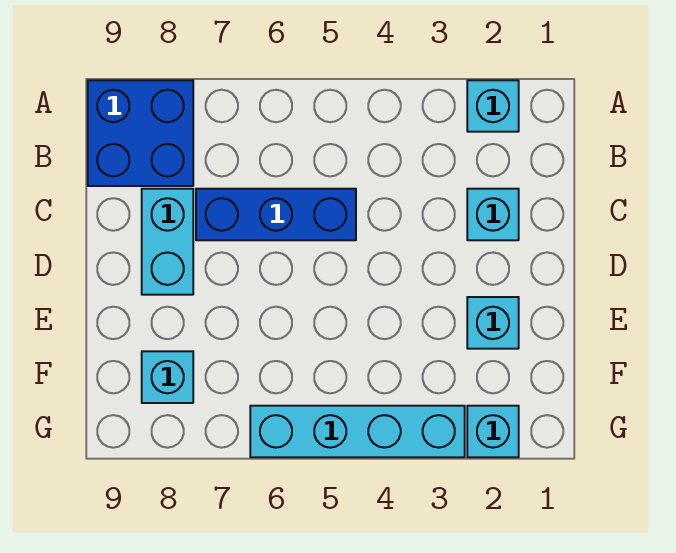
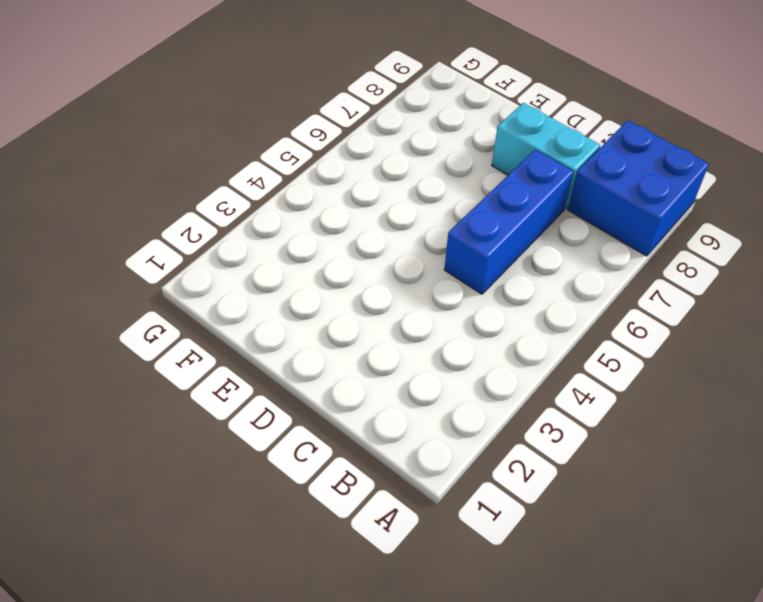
none -> cyan brick A2 level 1
none -> cyan brick C2 level 1

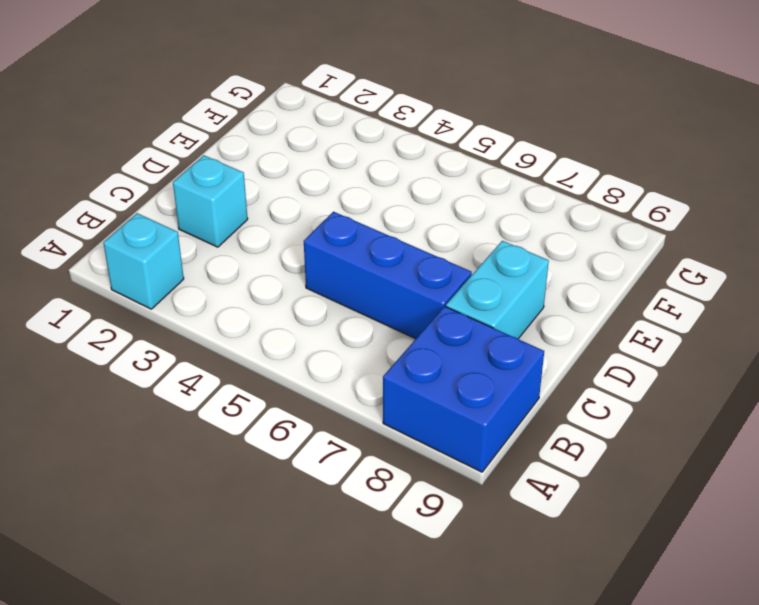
none -> cyan brick E2 level 1
none -> cyan brick F8 level 1

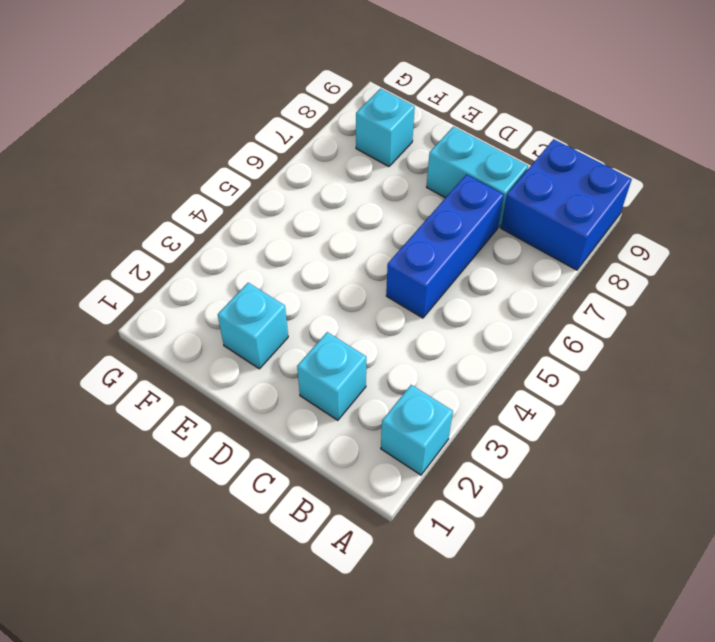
none -> cyan brick G2 level 1
none -> cyan brick G3:G6 level 1

